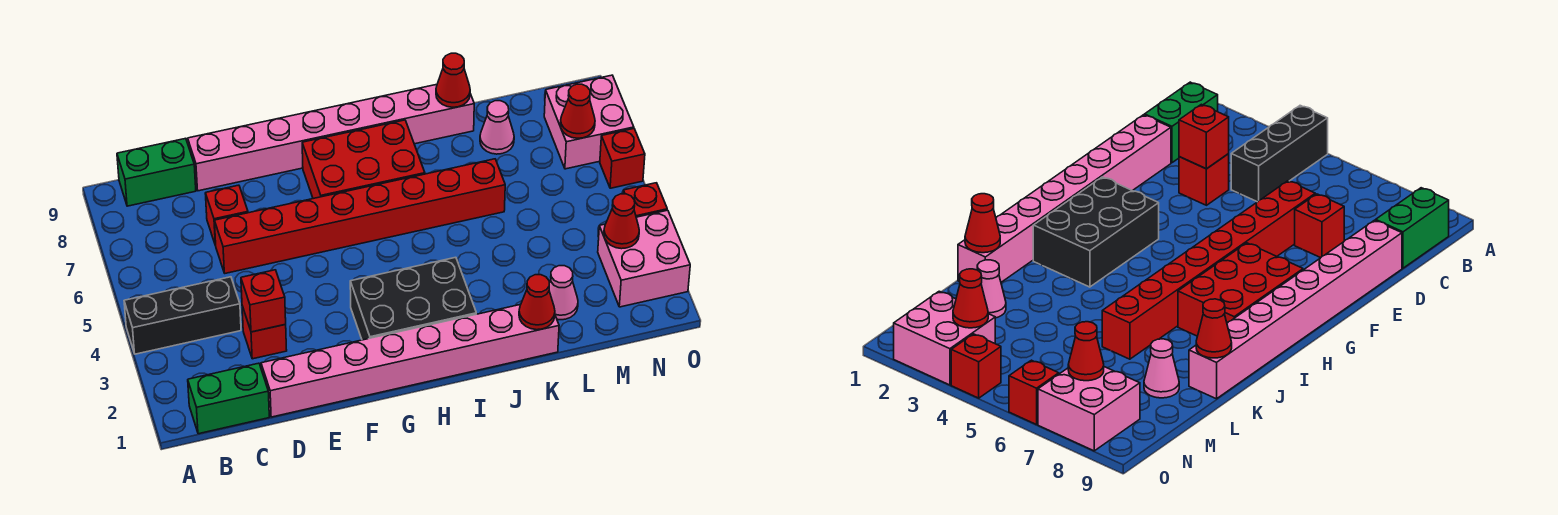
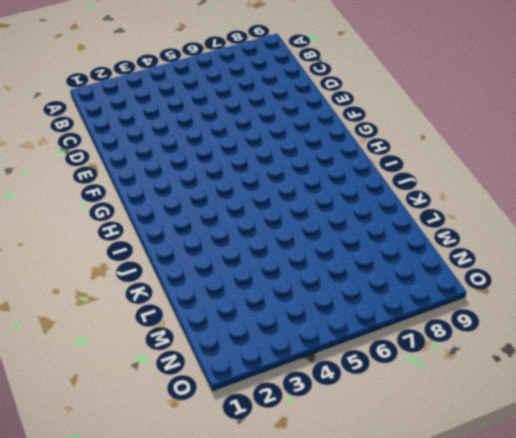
none -> black brick A4:C4 level 1
none -> green brick B1:C1 level 1
none -> green brick B9:C9 level 1

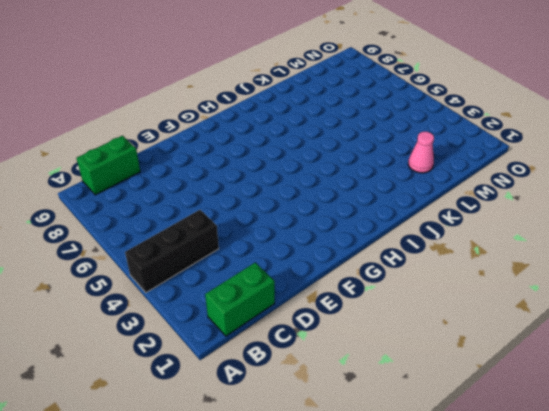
none -> pink brick D1:K1 level 1
none -> red brick D3 level 1
none -> red brick D6:K6 level 1

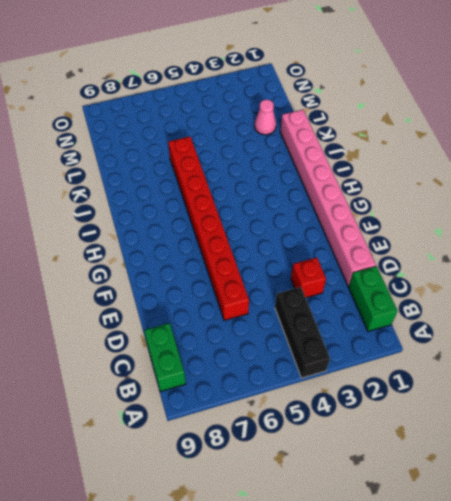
none -> red brick D7 level 1
none -> pink brick D9:K9 level 1
none -> black brick G2:I3 level 1

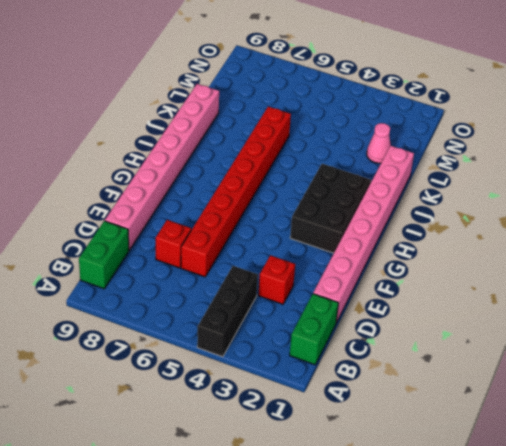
none -> red brick G7:I8 level 1
none -> pink cone L8 level 1
none -> pink brick N2:O3 level 1

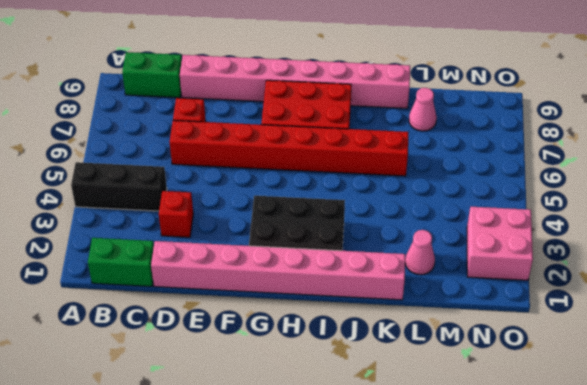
none -> pink brick N7:O8 level 1
none -> red brick O4 level 1
none -> red brick O6 level 1

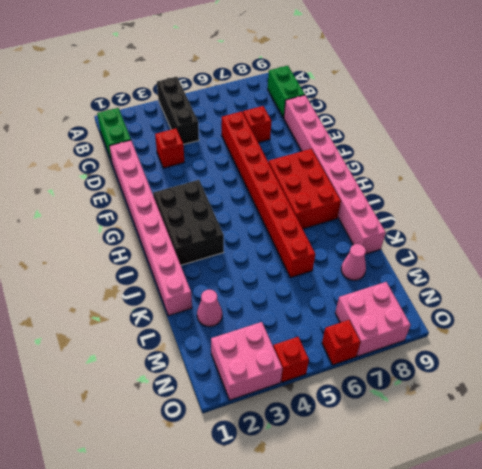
none -> red brick D3 level 2
none -> red cone K1 level 2
none -> red cone K9 level 2

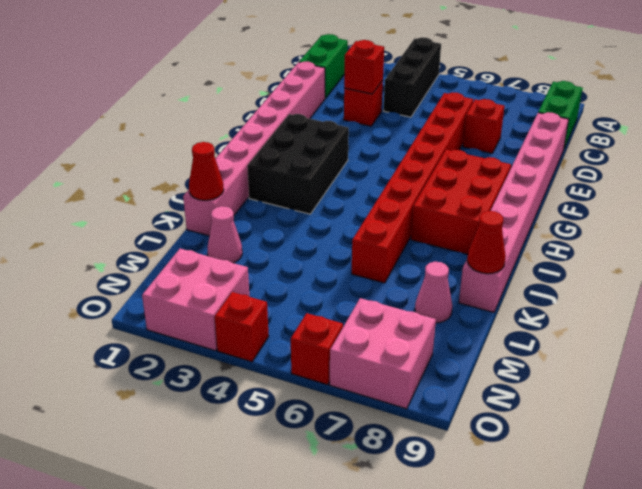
none -> red cone N3 level 2
none -> red cone N7 level 2

